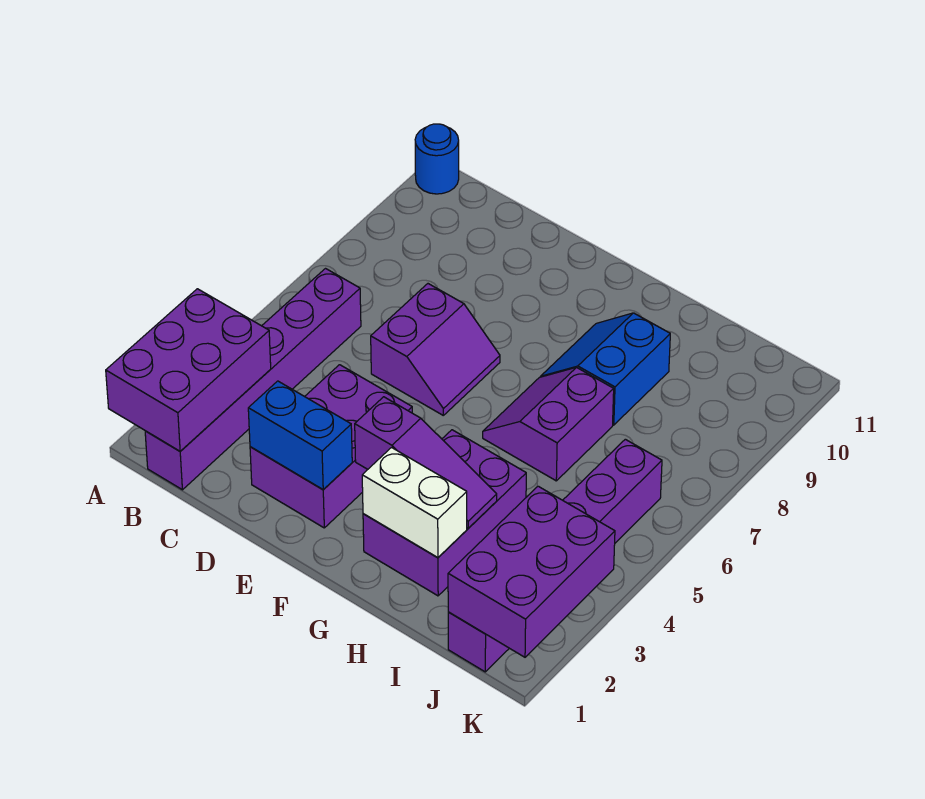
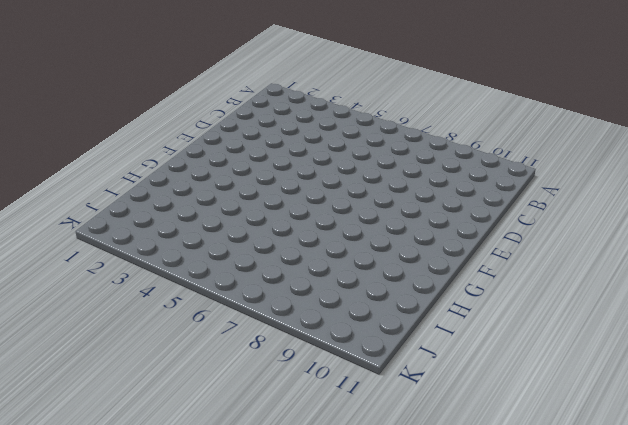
none -> blue round brick A11 level 1
none -> purple brick B1:B6 level 1
none -> purple brick D2:E4 level 1

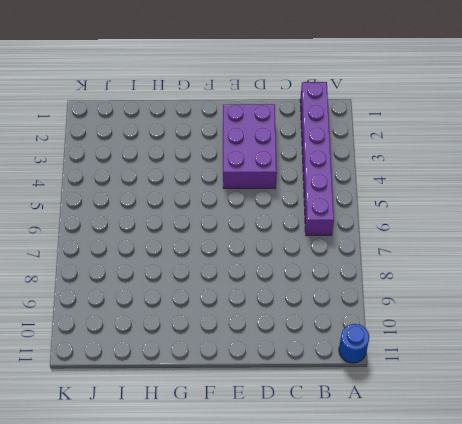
none -> purple slope D6:E7 level 1 top D
none -> purple brick G2:H4 level 1
none -> purple slope G6:H7 level 1 top H

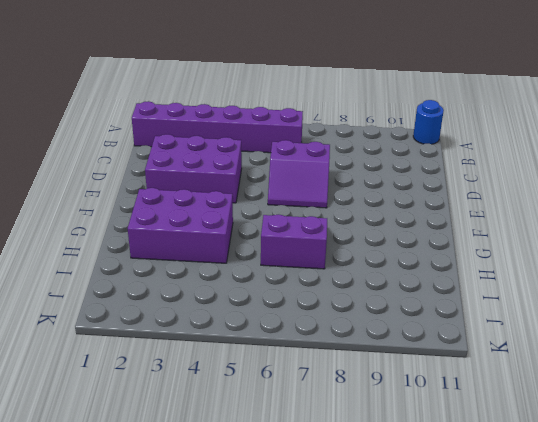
none -> blue slope G8:H9 level 1 top H
none -> purple brick J1:J6 level 1
none -> purple brick A1:B3 level 2

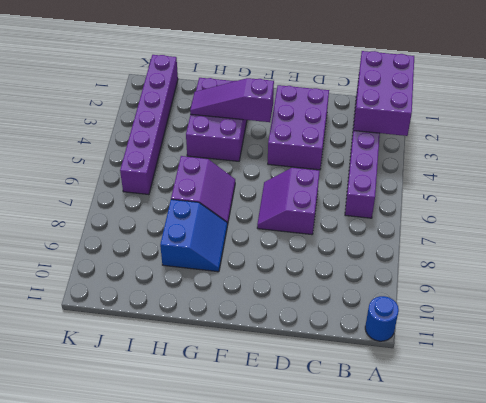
none -> blue brick D2:E2 level 2
none -> white brick G2:H2 level 2
none -> purple brick J1:K3 level 2

